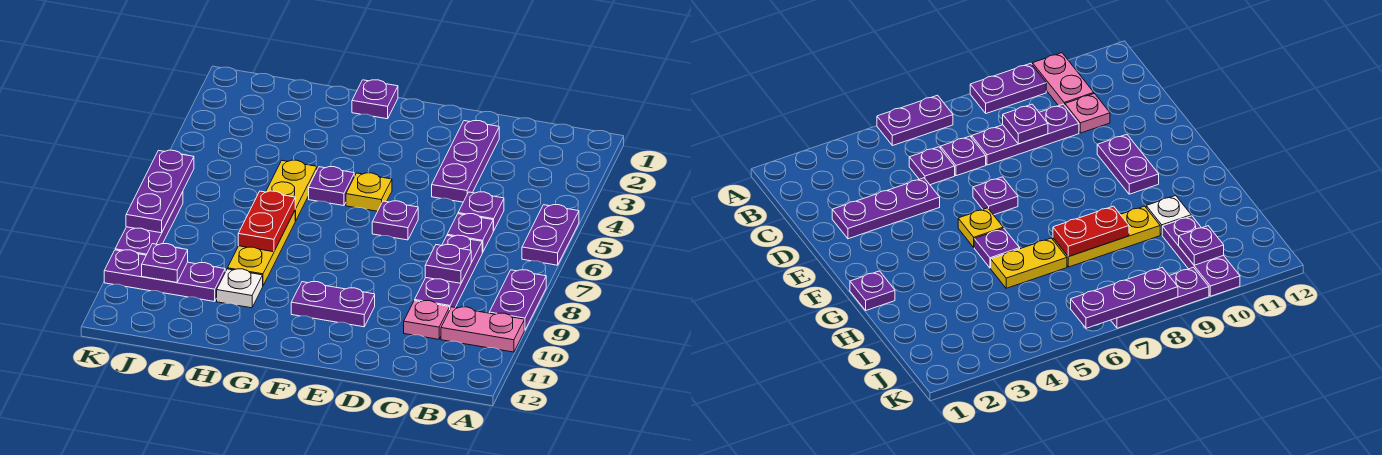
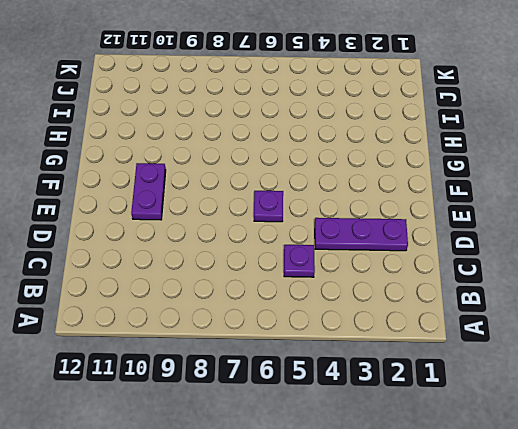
none -> purple plate A5:A6 level 1
none -> purple plate A8:A9 level 1
none -> pink plate A10:B10 level 1

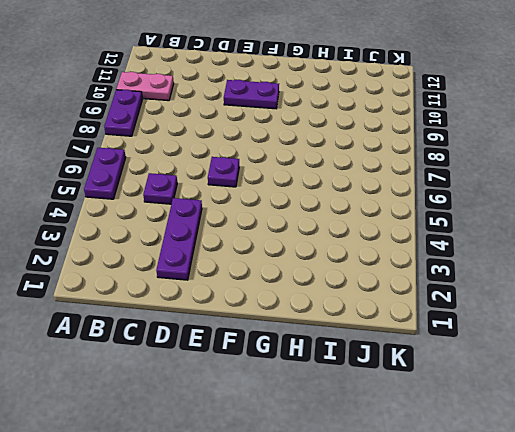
none -> purple plate C6 level 1
none -> purple plate C7:C9 level 1
none -> pink plate C10 level 1

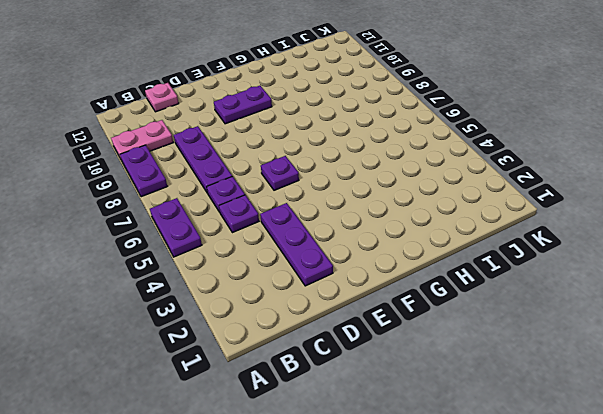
pink plate C12 level 1 -> pink plate C10 level 1
none -> yellow plate F5 level 1
none -> purple plate G1 level 1
none -> purple plate G5 level 1

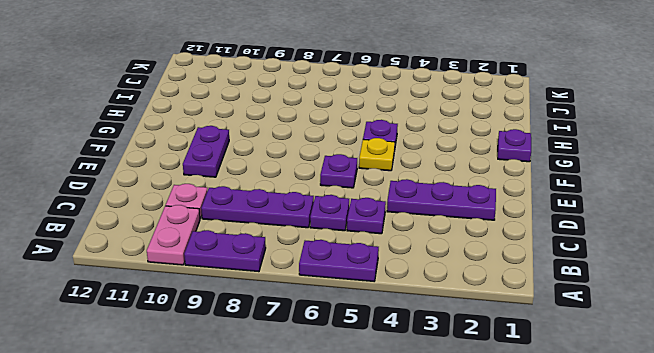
none -> yellow plate H5:H6 level 1
none -> yellow plate H7:H9 level 1
none -> white plate H10 level 1

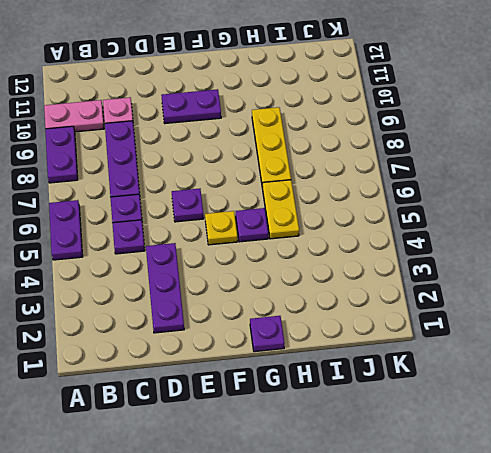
none -> white plate H10 level 1
none -> purple plate I10:K10 level 1
none -> purple plate K7:K9 level 1

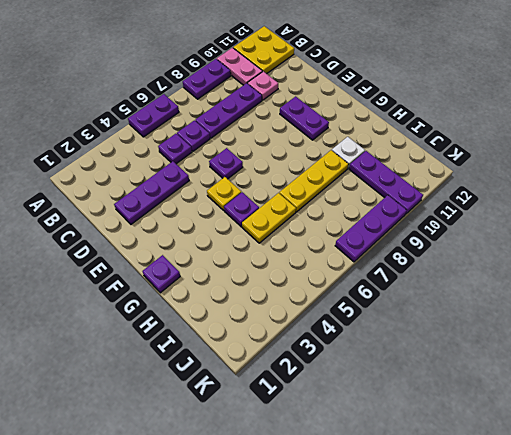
yellow plate A11:B12 level 1 -> none
none -> purple plate C8 level 2
none -> red plate H7:H8 level 2
none -> purple plate J10 level 2

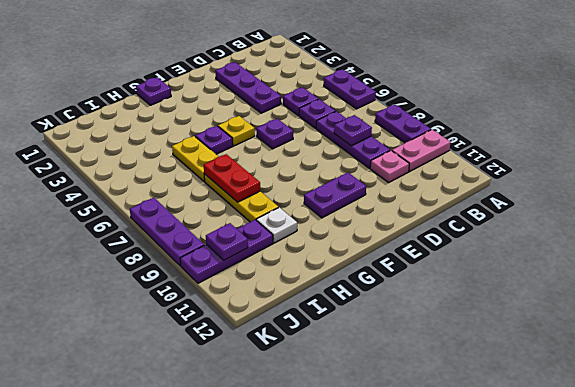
none -> purple plate K6:K8 level 2

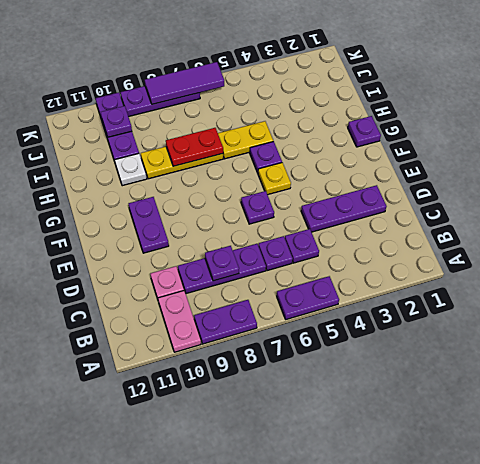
purple tile K6:K8 level 2 -> purple plate K6:K8 level 2

